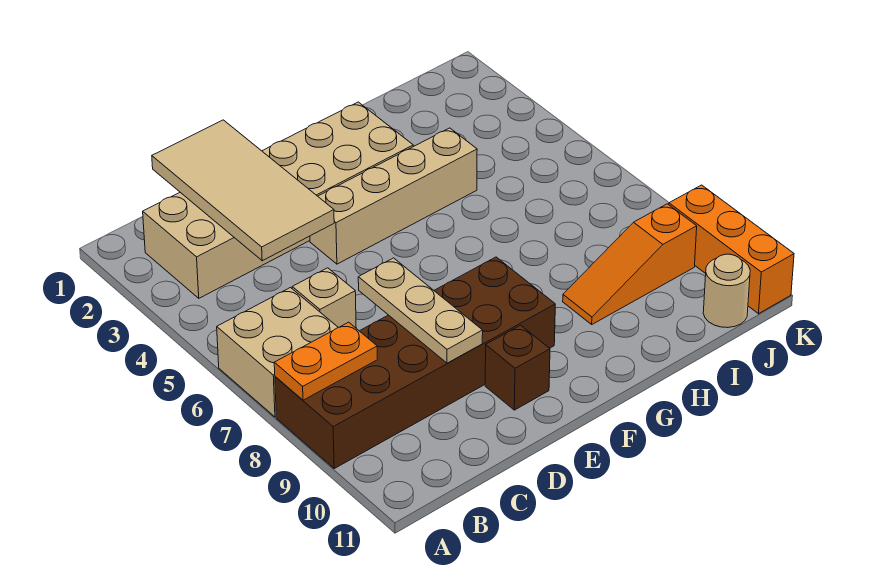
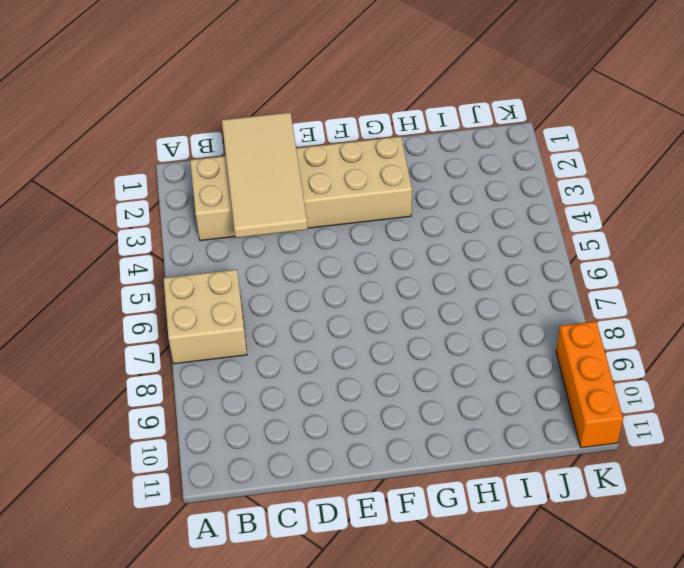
none -> brown brick A8:F9 level 1
none -> tan brick C6 level 1
none -> tan brick E4:H4 level 1

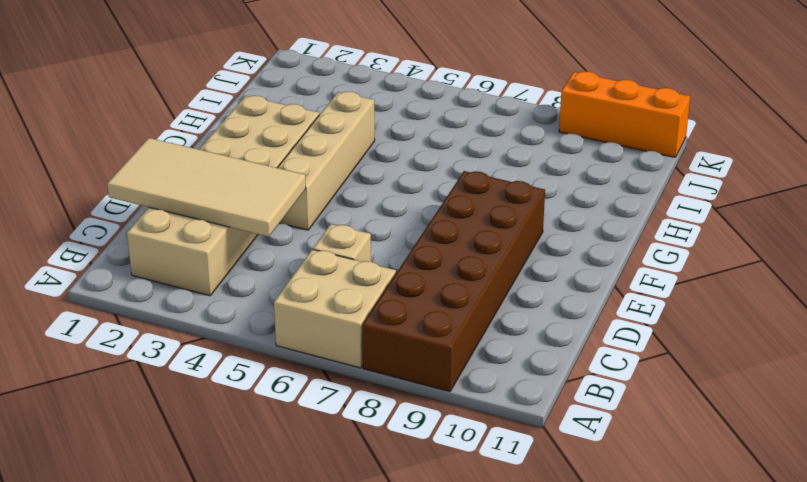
none -> brown brick E10 level 1
none -> orange slope H9:J9 level 1 top J
none -> tan round brick J11 level 1

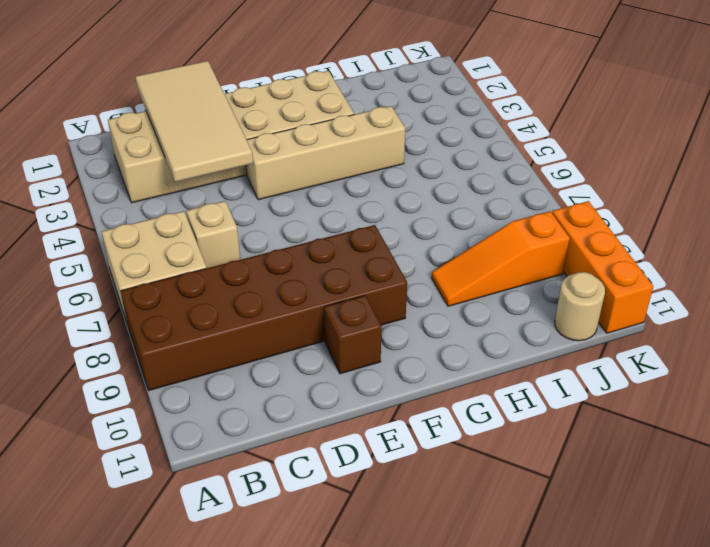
none -> orange plate A8:B8 level 2
none -> tan plate D7:D9 level 2

